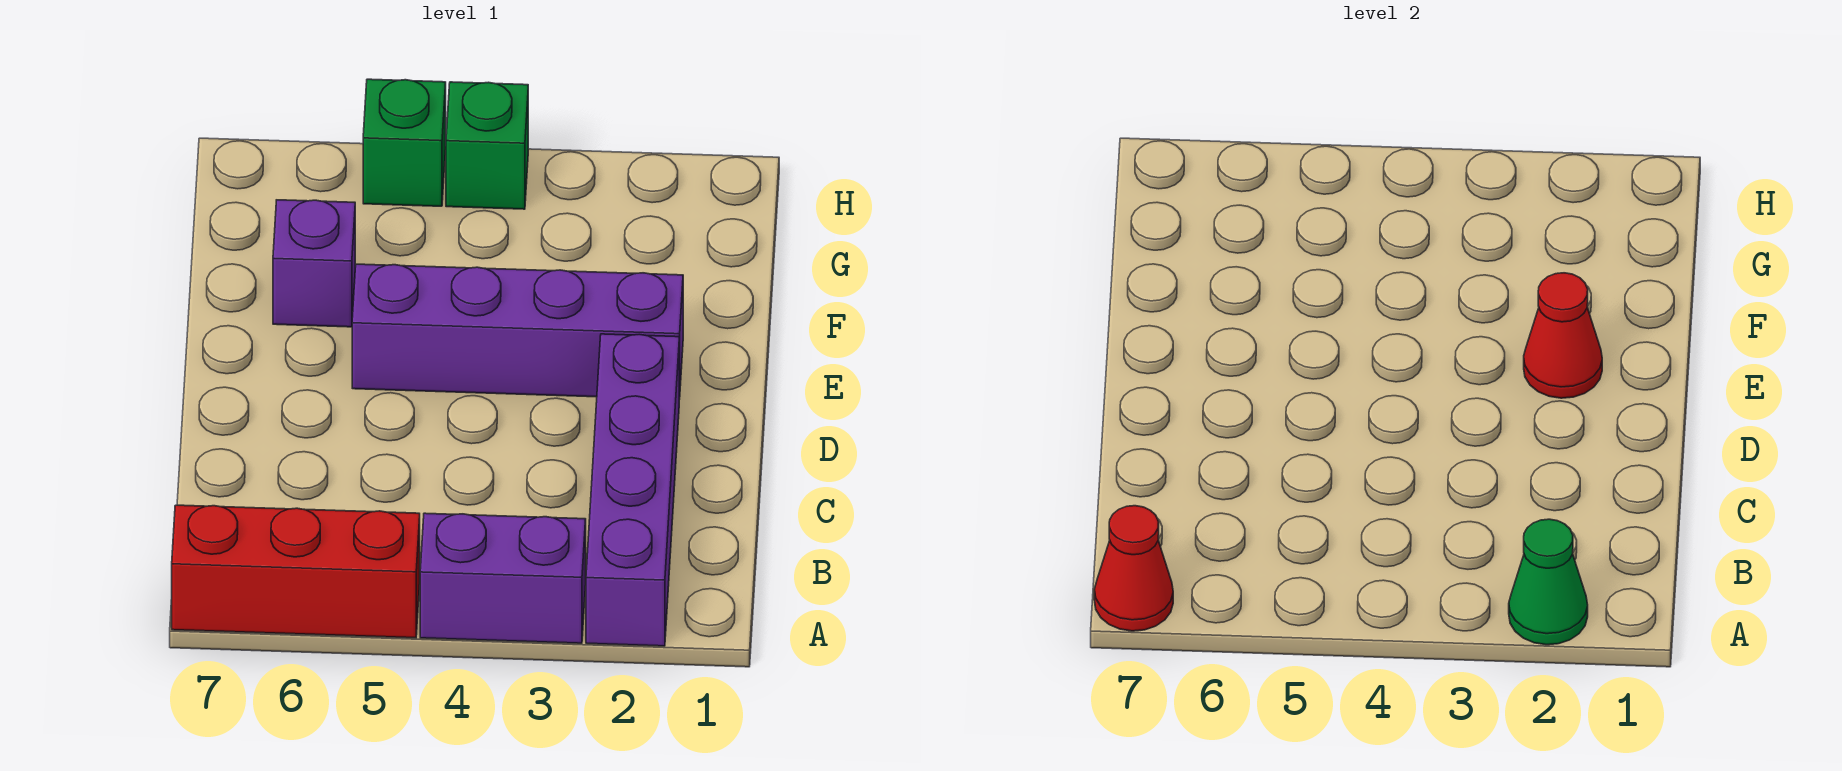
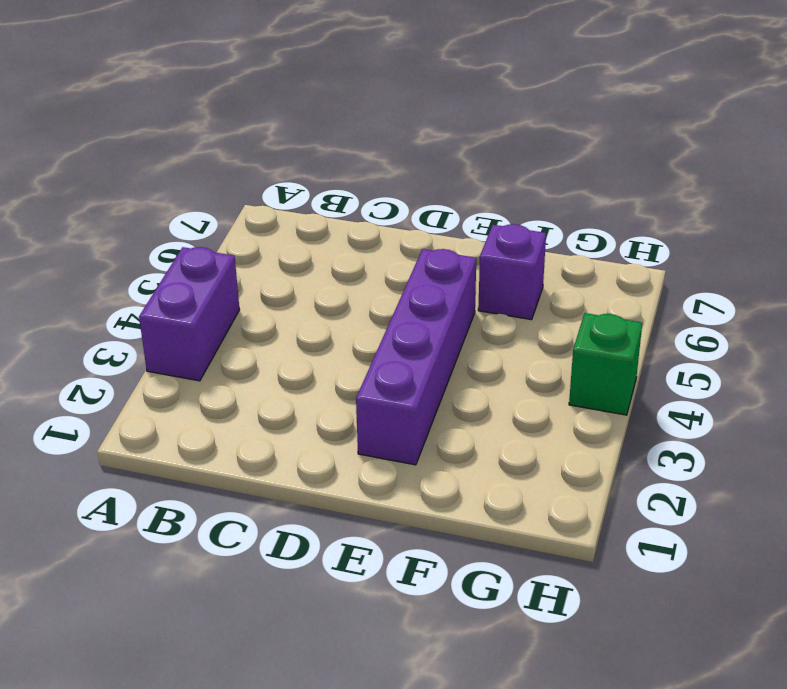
none -> purple brick A2:D2 level 1
none -> red brick A5:A7 level 1

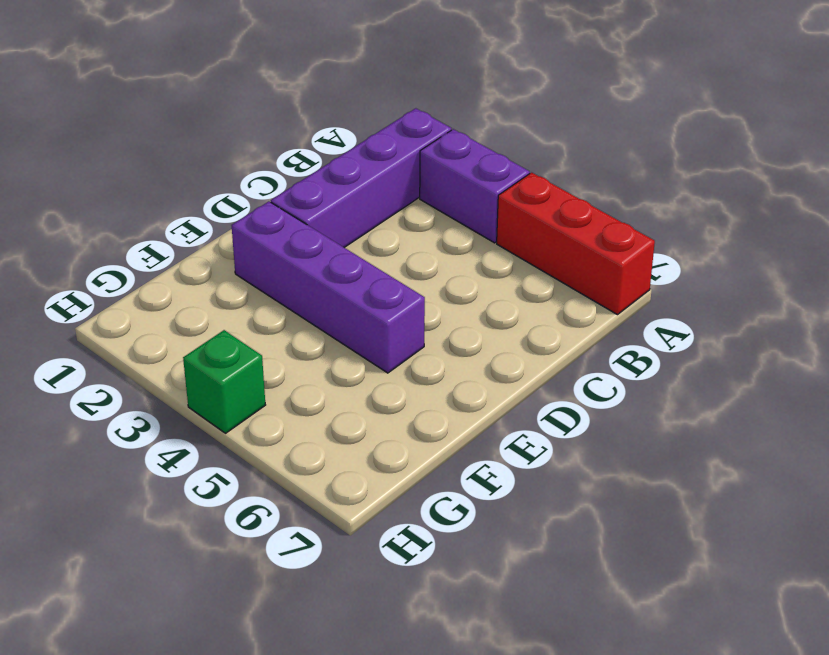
none -> purple brick F6 level 1
none -> green brick H5 level 1

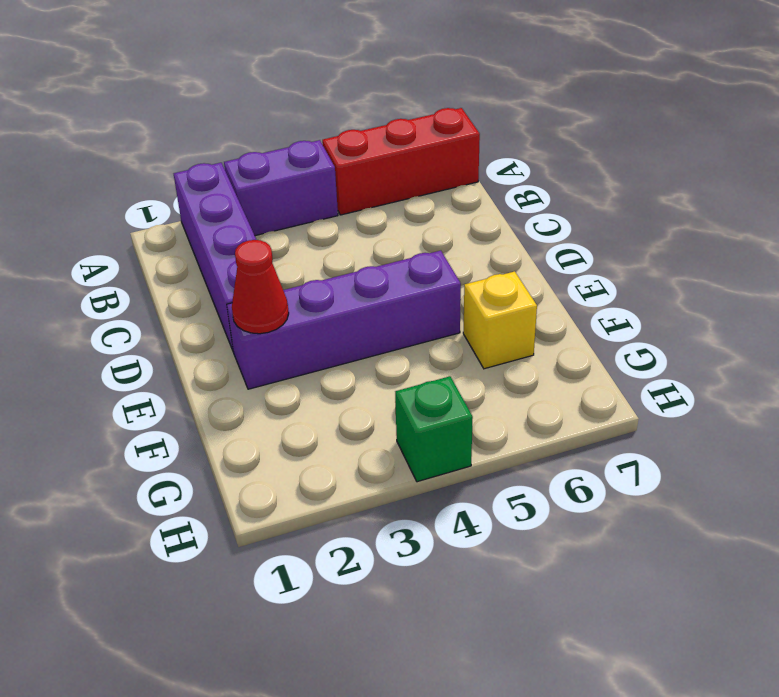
yellow brick F6 level 1 -> purple brick F6 level 1
none -> green brick H5 level 1
none -> green cone A2 level 2

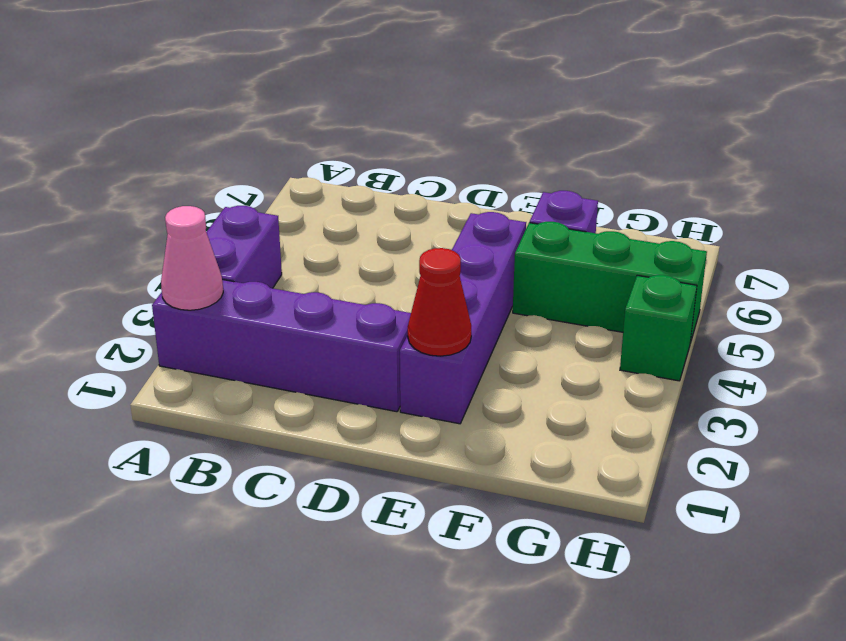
pink cone A2 level 2 -> green cone A2 level 2
green brick F5:H5 level 1 -> green brick H5 level 1
none -> red brick A5:A7 level 1
none -> red cone A7 level 2

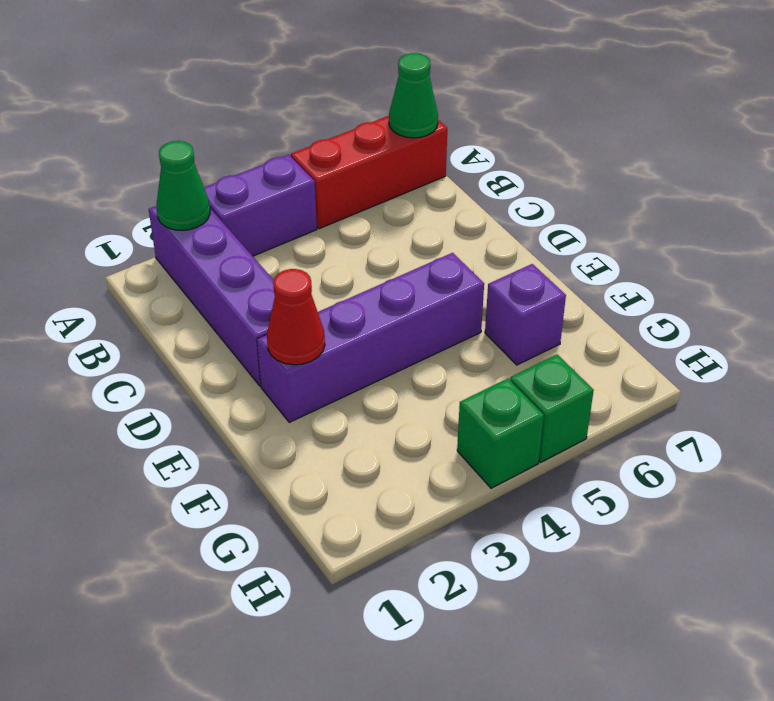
green cone A7 level 2 -> red cone A7 level 2

